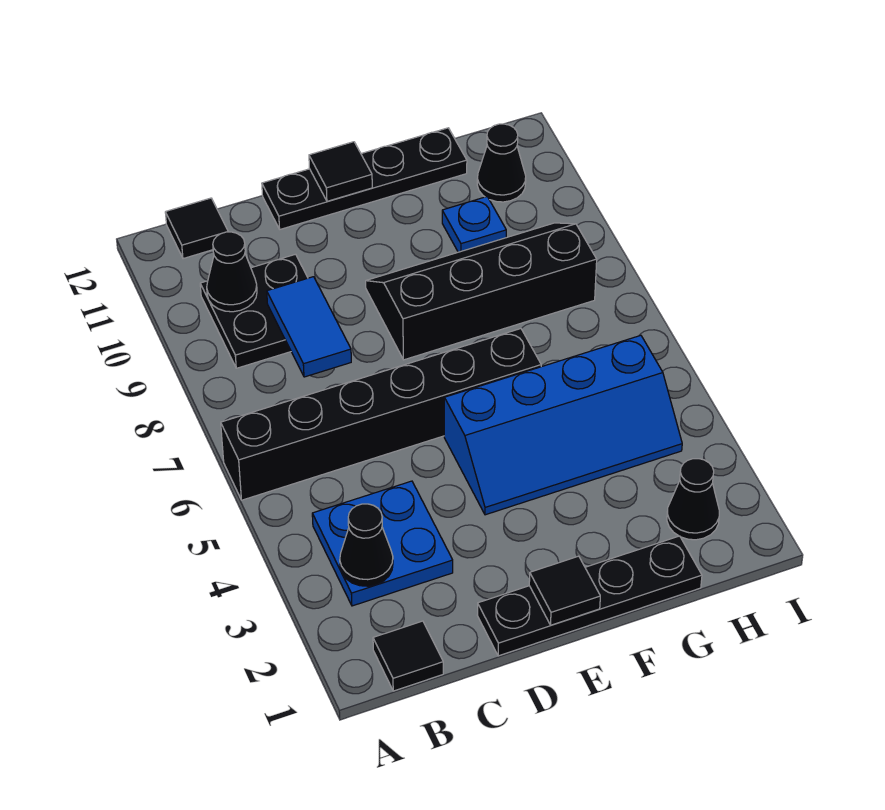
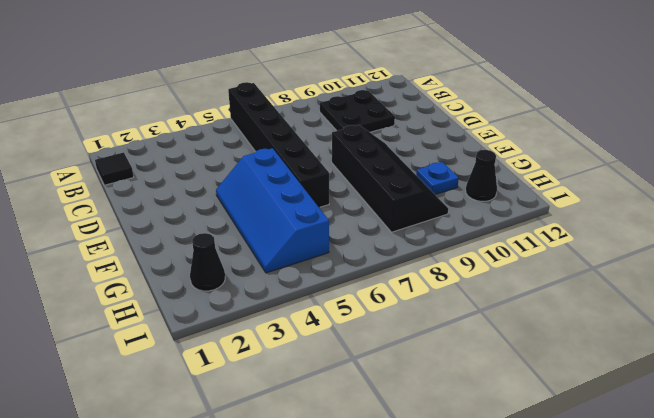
none -> blue plate B3:C4 level 1
none -> black tile B12 level 1
none -> black plate D1:G1 level 1

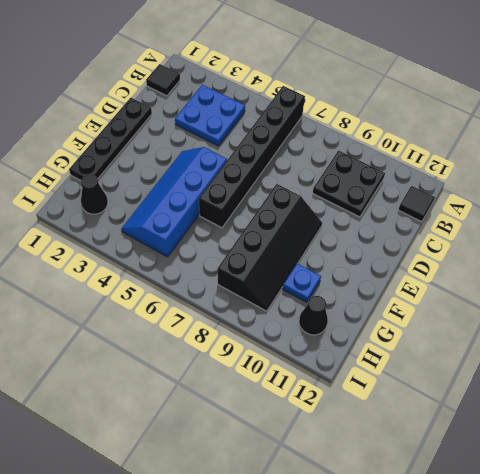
none -> black plate D12:G12 level 1
none -> black cone B3 level 2
none -> black cone B10 level 2

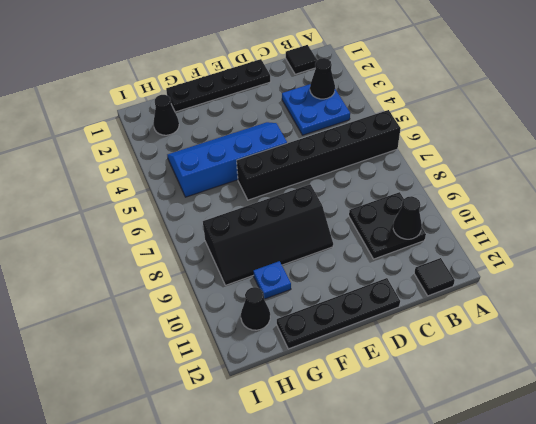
none -> blue tile C8:C9 level 2
none -> black tile E1 level 2
none -> black tile E12 level 2

